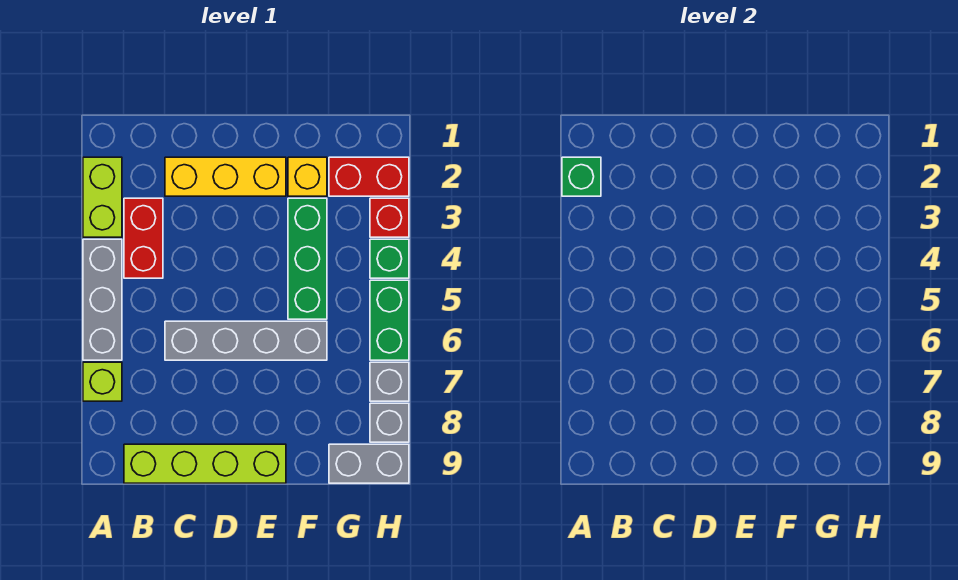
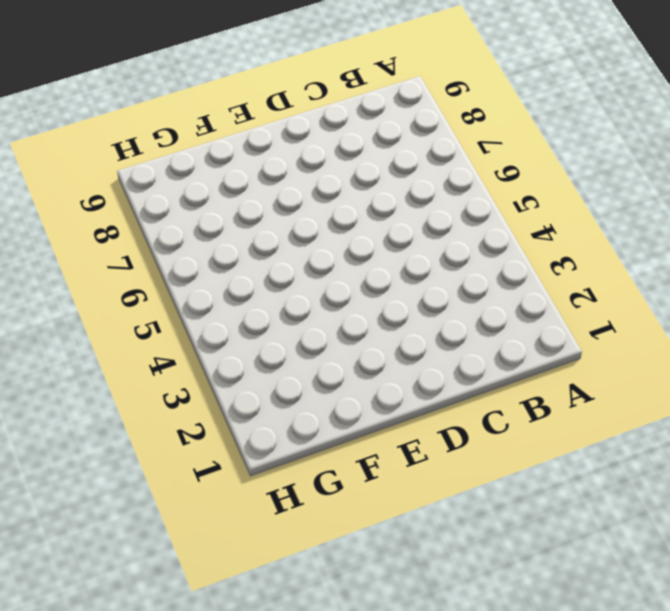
none -> lime brick A2:A3 level 1
none -> grey brick A4:A6 level 1
none -> lime brick A7 level 1

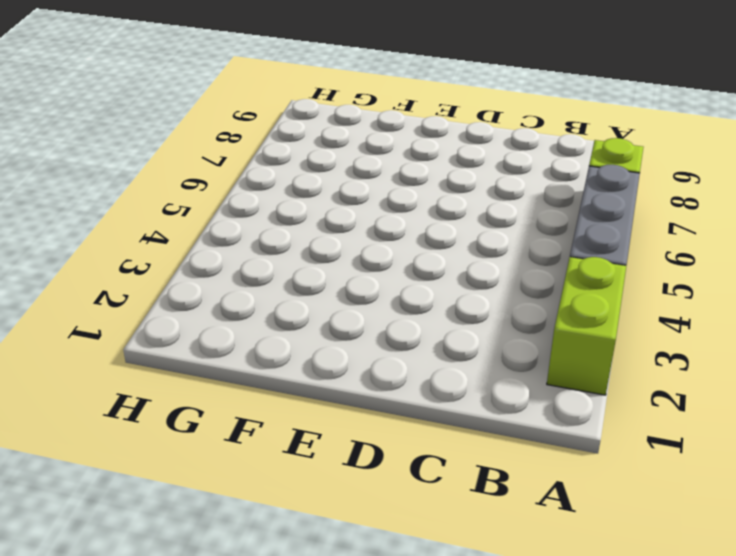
none -> red brick B3:B4 level 1
none -> lime brick B9:E9 level 1
none -> yellow brick C2:E2 level 1

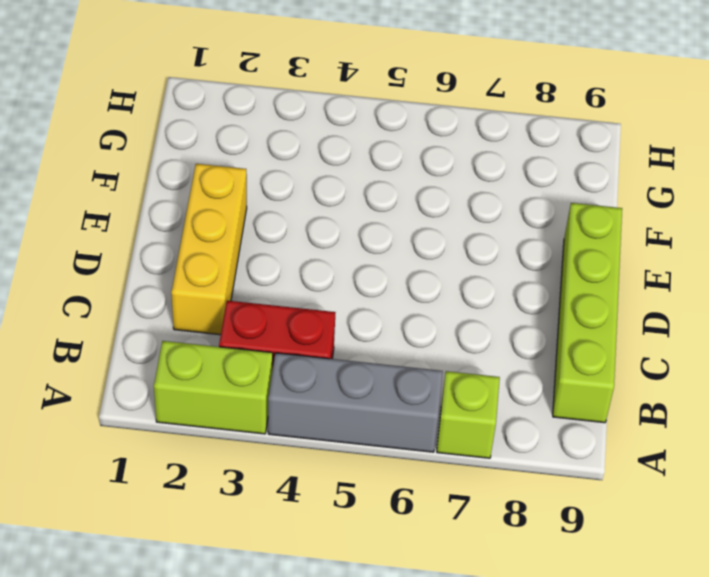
none -> grey brick C6:F6 level 1
none -> yellow brick F2 level 1
none -> green brick F3:F5 level 1

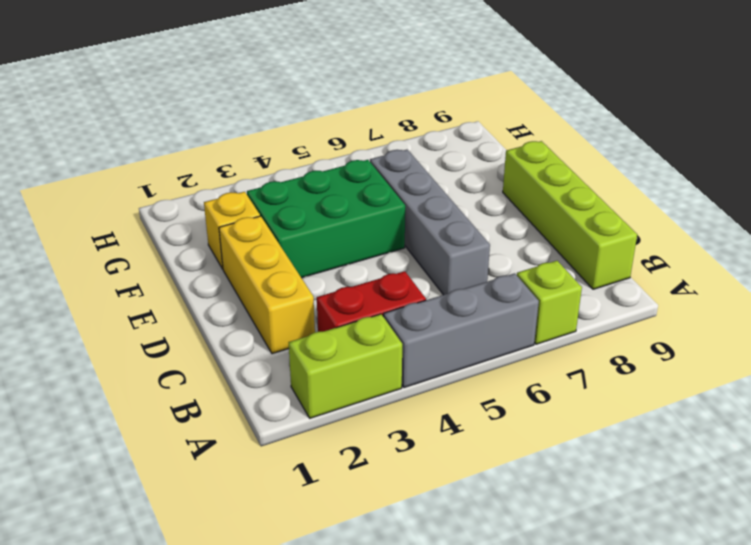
green brick E3:F5 level 1 -> green brick F3:F5 level 1
none -> red brick G2:H2 level 1
none -> grey brick G9:H9 level 1
none -> red brick H3 level 1

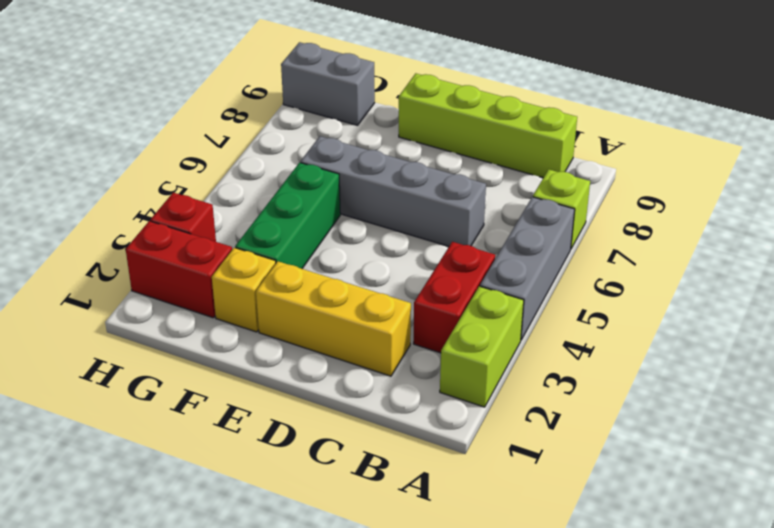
none -> green brick H4 level 1
none -> green brick H5:H6 level 1
none -> grey brick H7 level 1

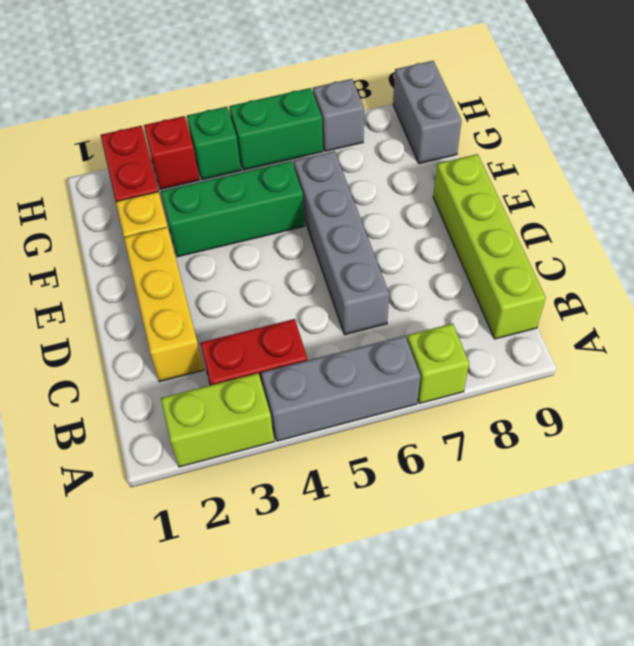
none -> grey brick H8 level 1
none -> green brick A2 level 2

